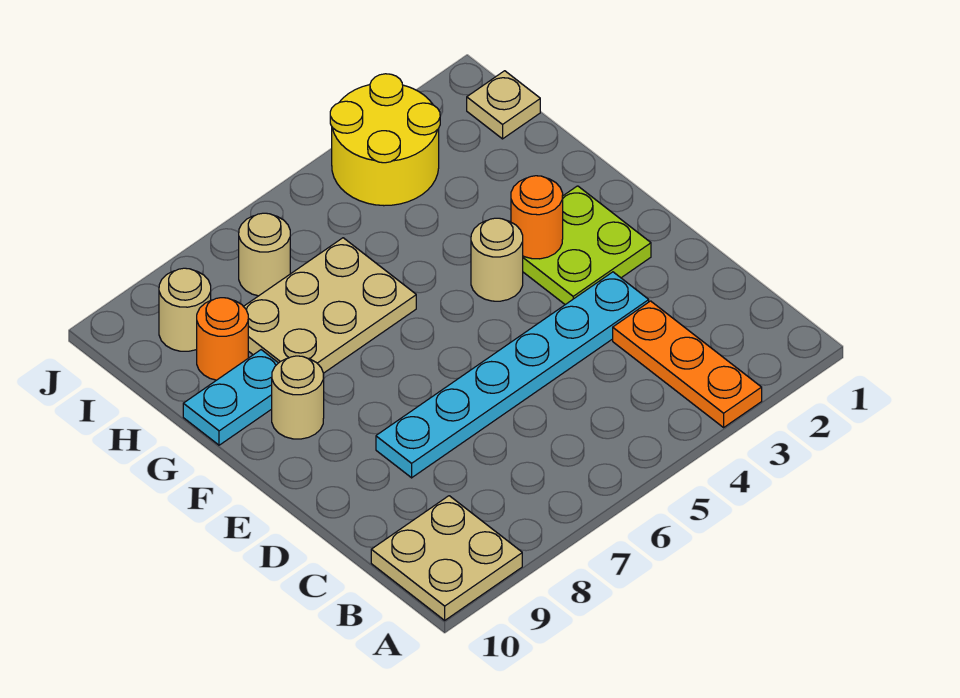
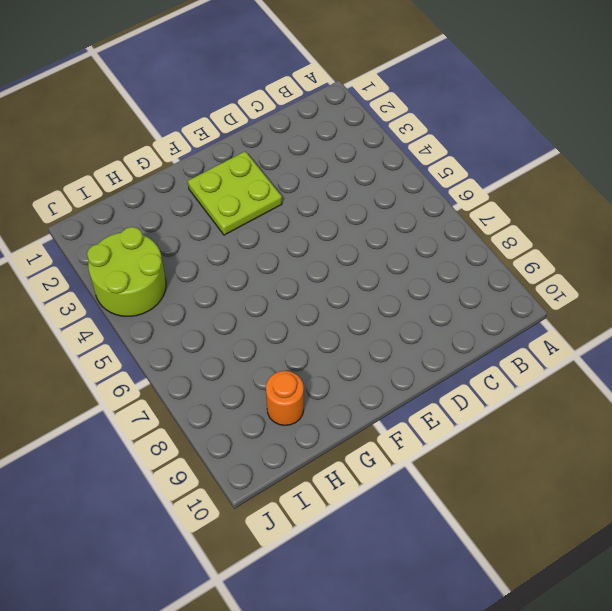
lime round brick I3:J4 level 1 -> yellow round brick I3:J4 level 1
none -> orange plate A3:C3 level 1
none -> tan plate A9:B10 level 1
none -> cyan plate D3:D8 level 1

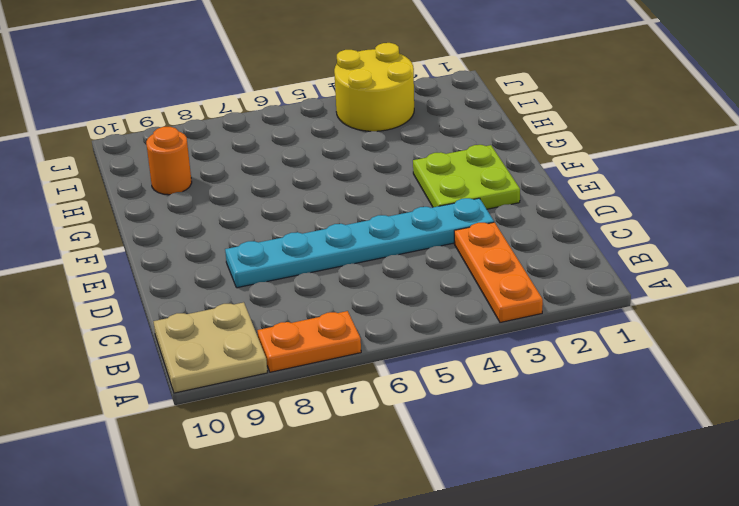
orange plate A7:A8 level 1 -> none
none -> tan round brick F4 level 1
none -> tan round brick F9 level 1
none -> tan plate G6:H8 level 1

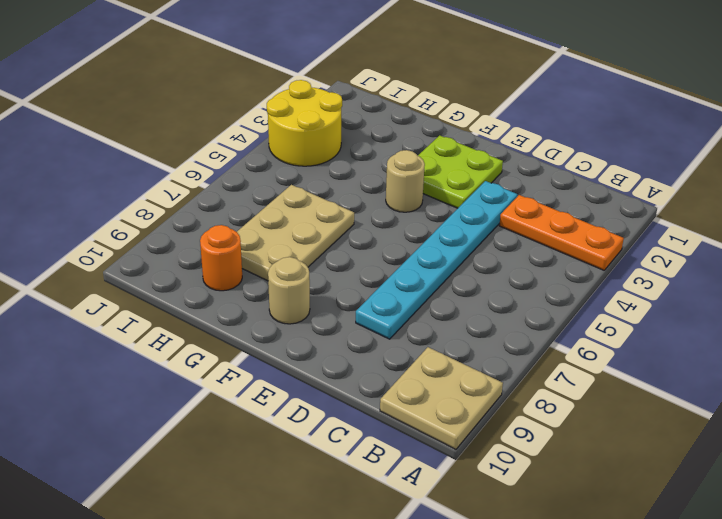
none -> cyan plate G9:G10 level 1
none -> tan plate I1 level 1
none -> tan round brick I7 level 1

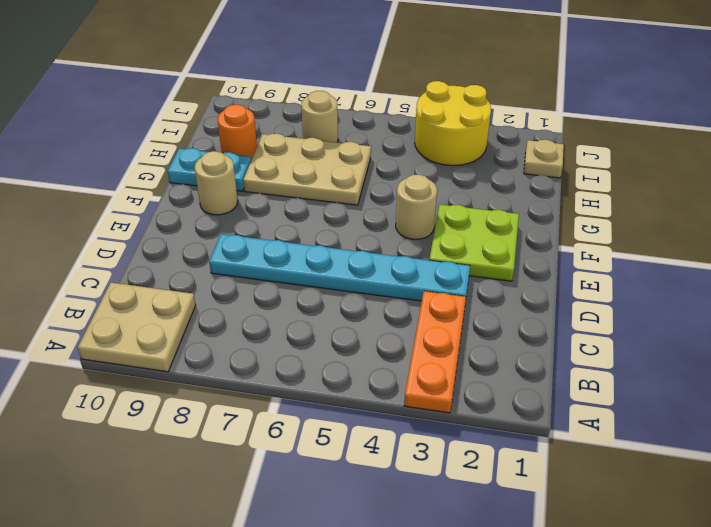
none -> tan round brick I9 level 1
none -> orange round brick F3 level 2

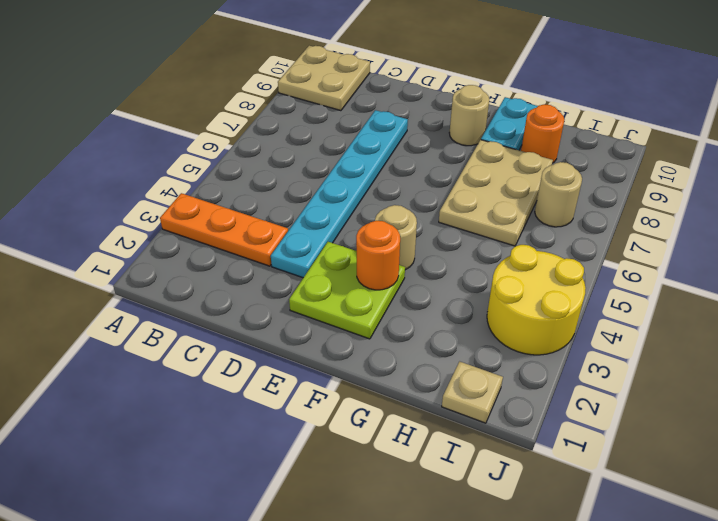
none -> tan round brick I9 level 1

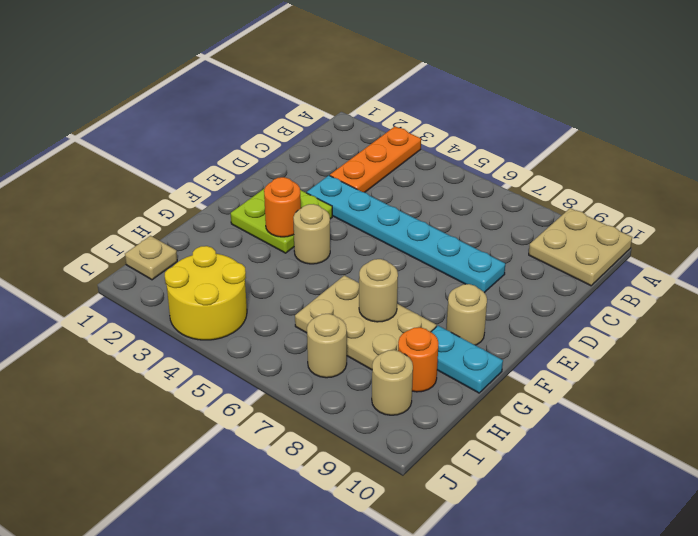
tan round brick G7 level 2 -> none

